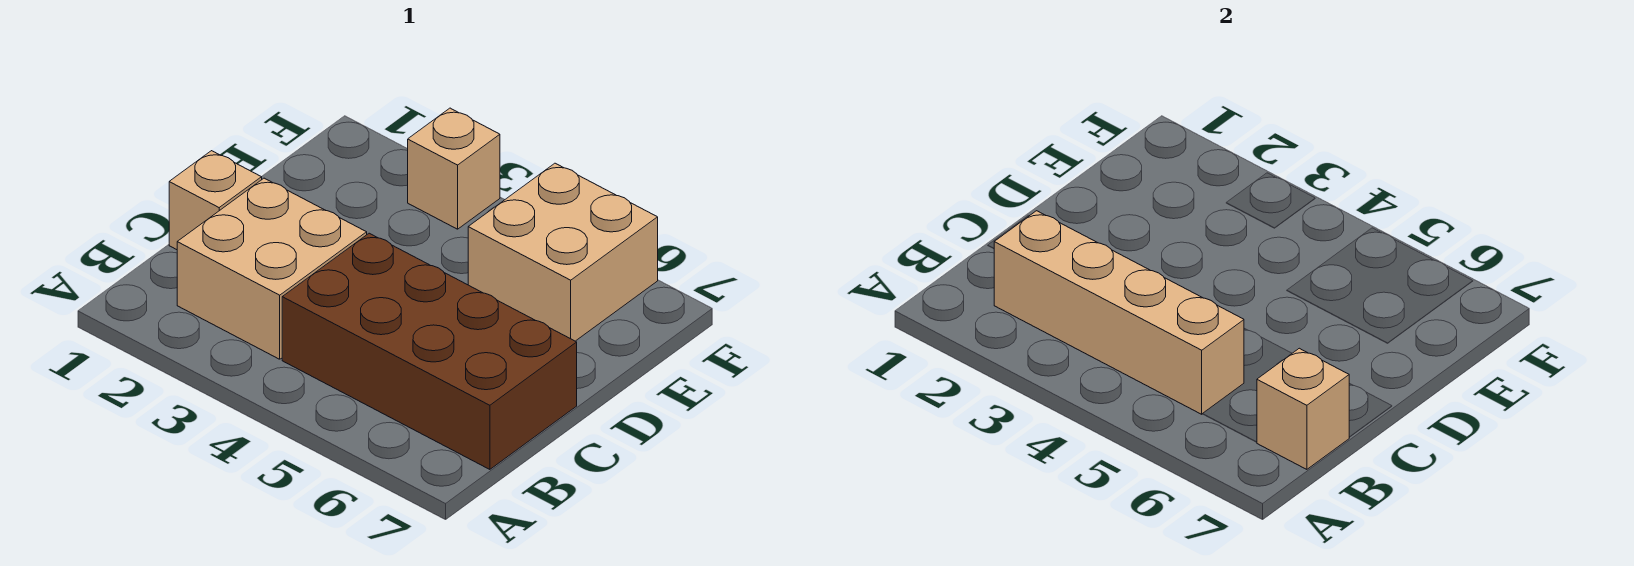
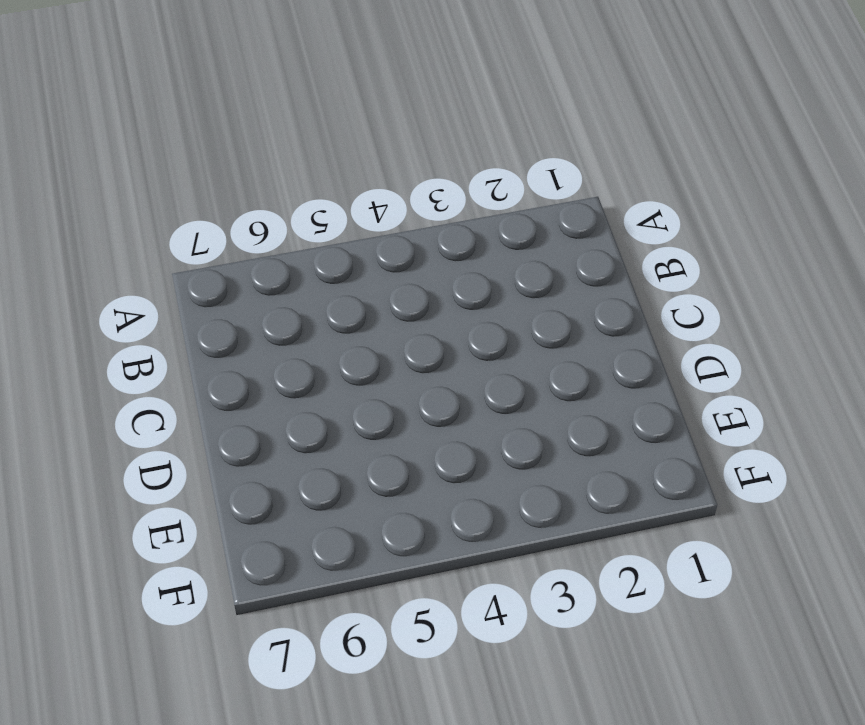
none -> tan brick B2:C3 level 1
none -> brown brick B4:C7 level 1

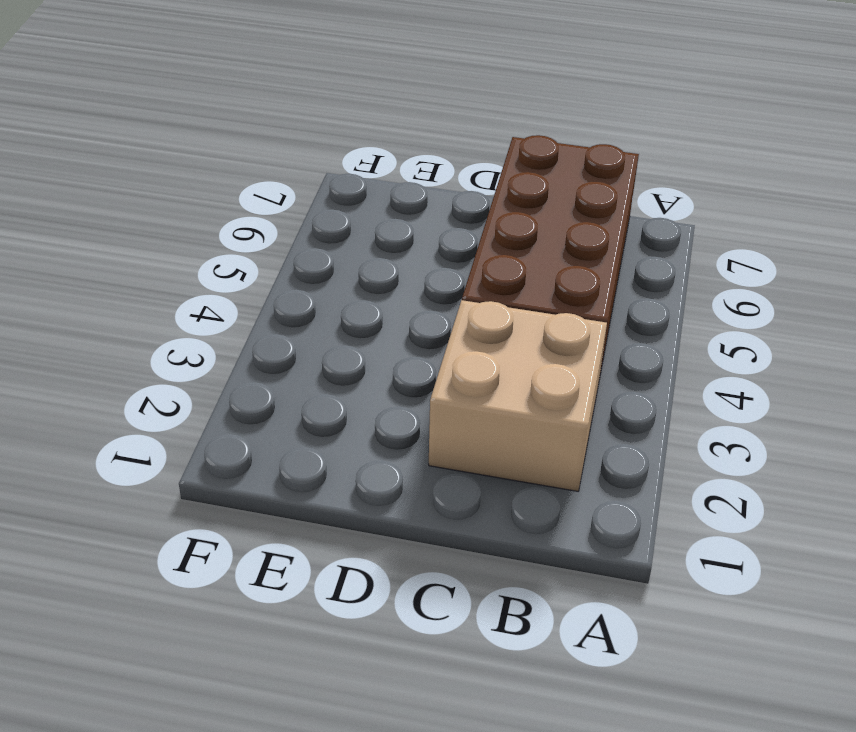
none -> tan brick C1 level 1
none -> tan brick E5:F6 level 1

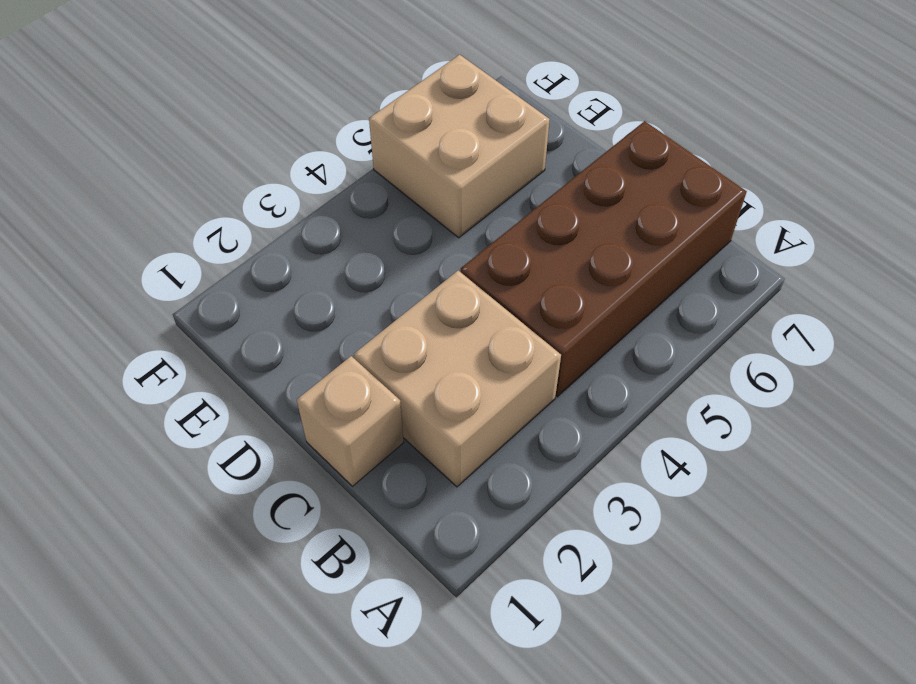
none -> tan brick F3 level 1
none -> tan brick B2:B5 level 2

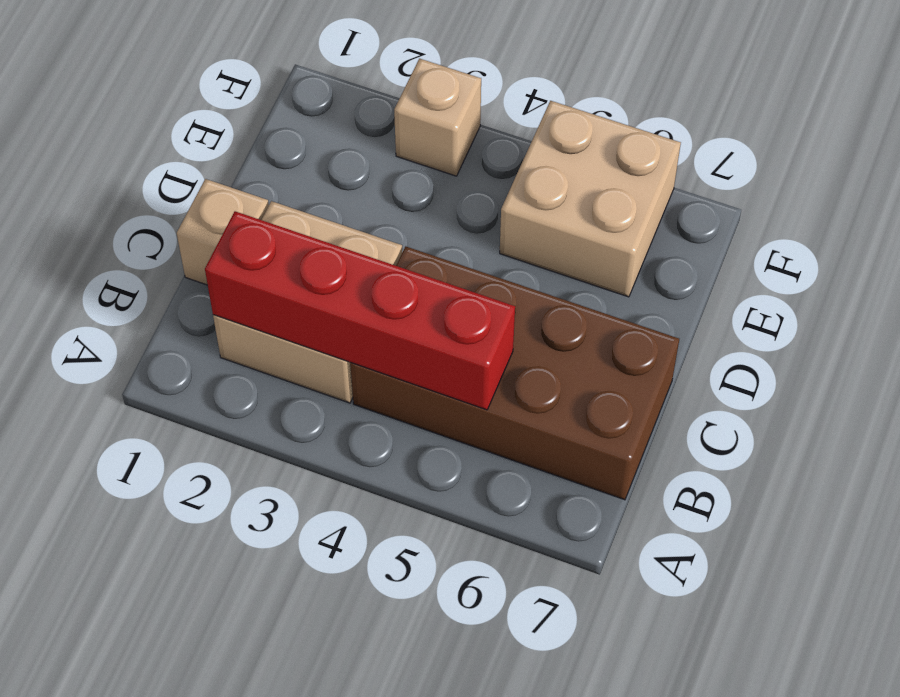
red brick B2:B5 level 2 -> tan brick B2:B5 level 2
none -> tan brick B7 level 2

